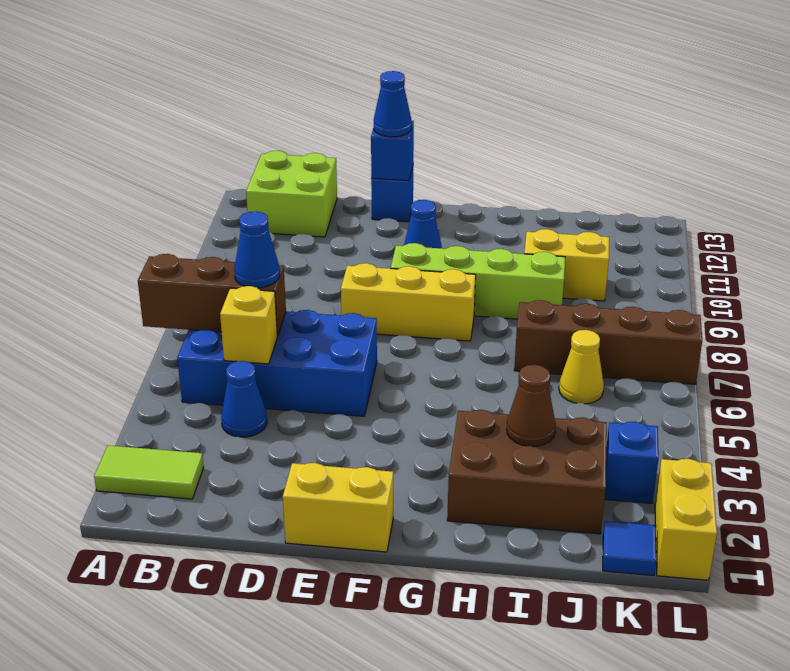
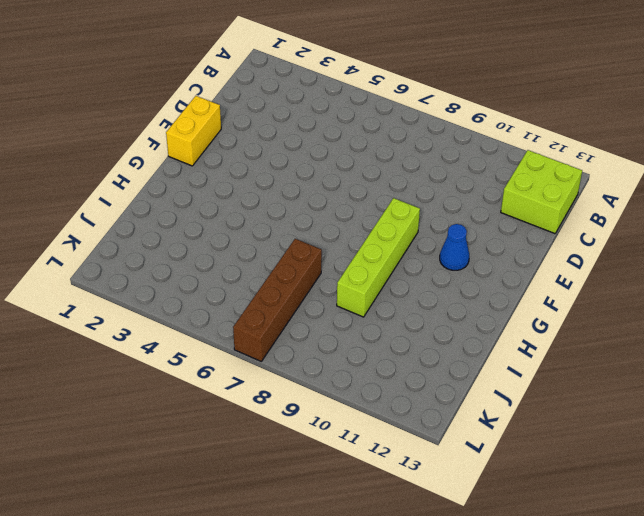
none -> lime tile A2:B2 level 1
none -> blue brick B5:E6 level 1
none -> blue cone C4 level 1

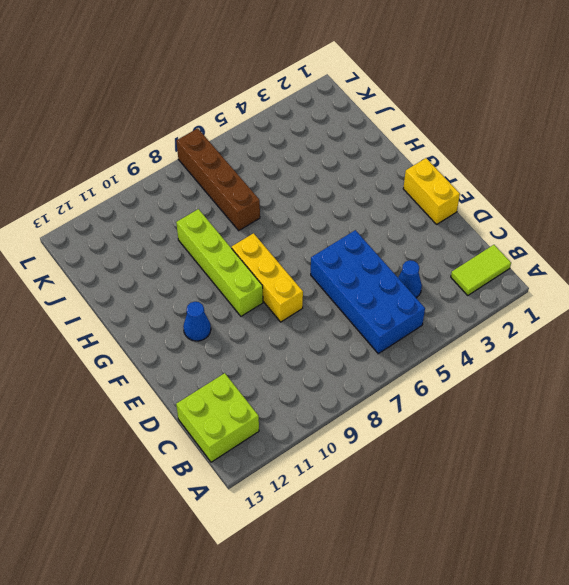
lime tile B1:B2 level 1 -> lime tile A2:B2 level 1
none -> blue brick E13 level 1
none -> brown brick H2:J3 level 1
none -> yellow brick I10:J10 level 1

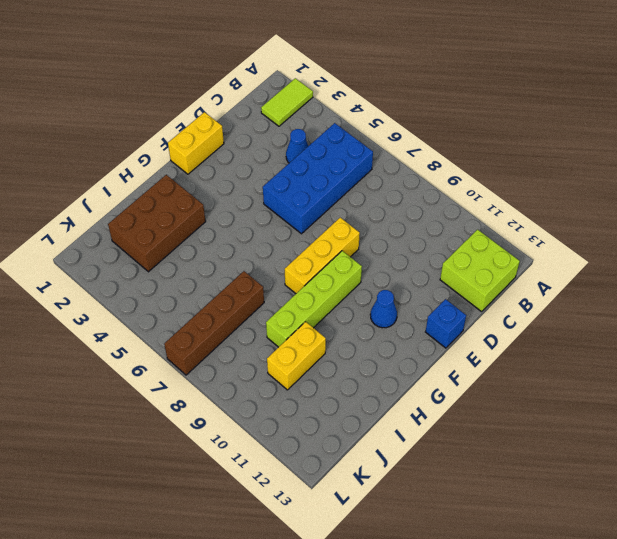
none -> yellow cone J6 level 1
none -> blue tile K1 level 1
none -> blue brick K3 level 1

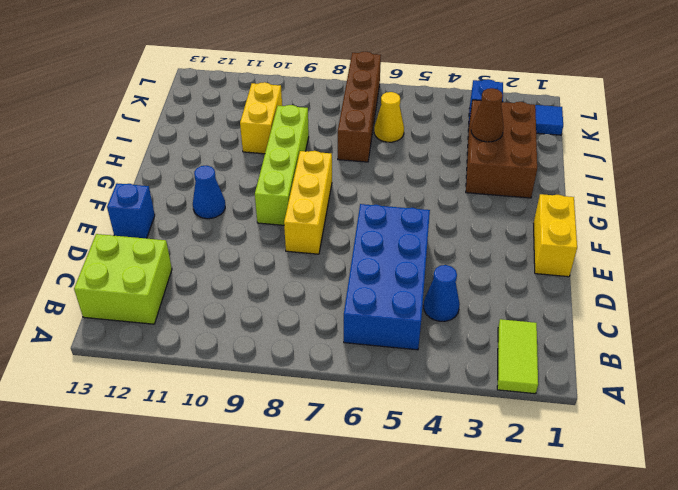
none -> yellow brick L1:L2 level 1
none -> brown brick A6:C6 level 2
none -> yellow brick C5 level 2

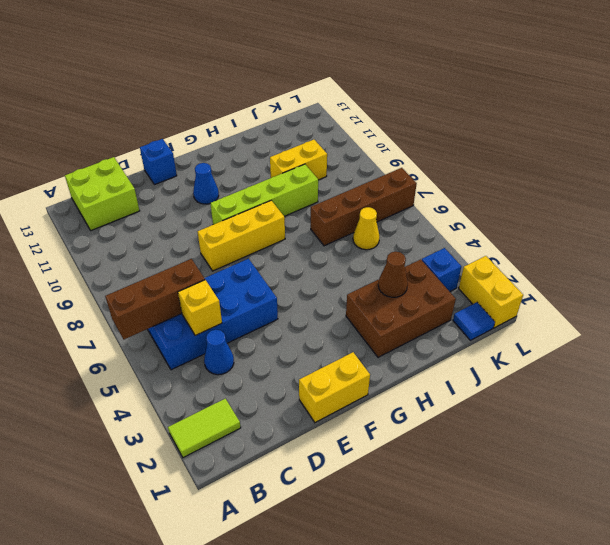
none -> blue brick E13 level 2
none -> blue cone C6 level 3
none -> blue cone E13 level 3

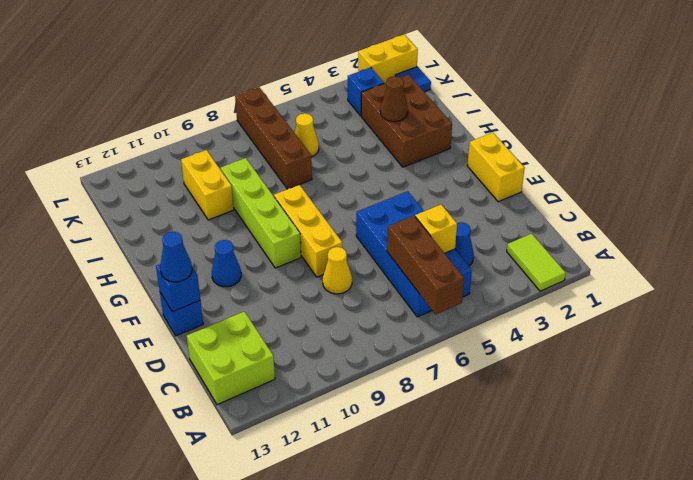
yellow cone D8 level 1 -> none
none -> blue cone C6 level 3

